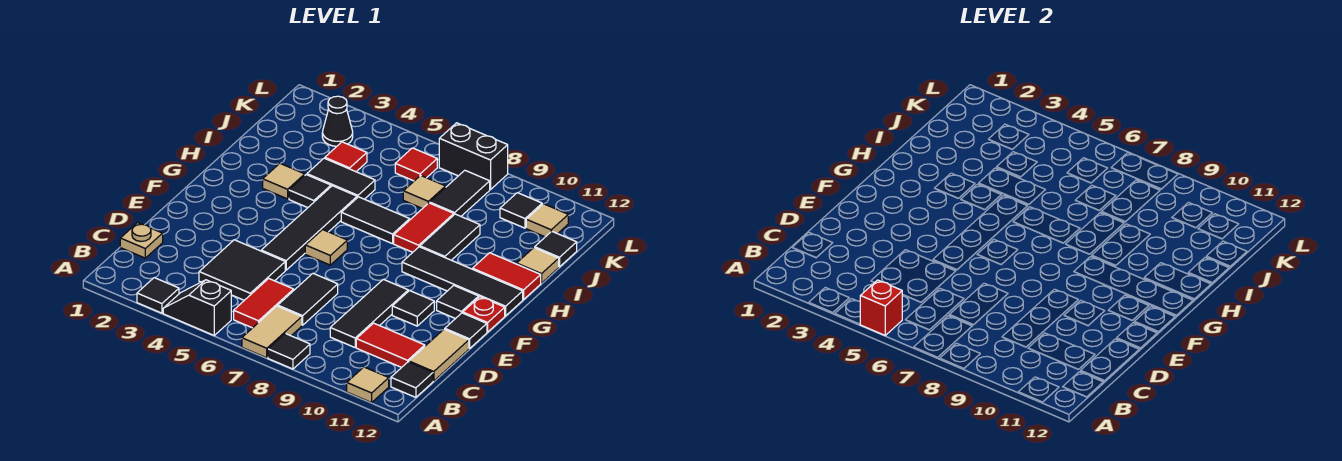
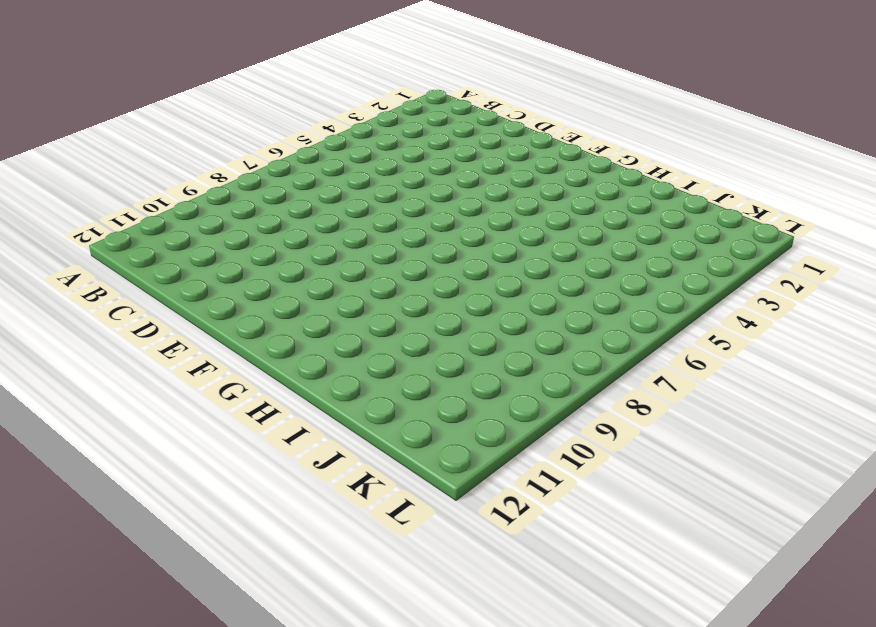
none -> black tile A3 level 1
none -> black slope A4:A5 level 1 top 5
none -> tan tile A7:B7 level 1
none -> black tile A8 level 1

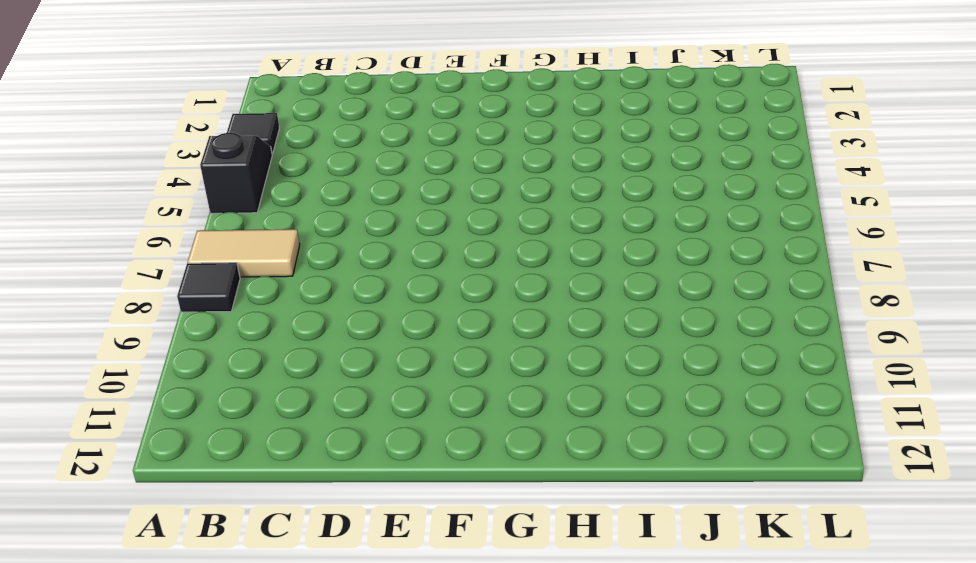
none -> tan tile A11 level 1
none -> red tile B6:C6 level 1
none -> black tile B12 level 1
none -> tan plate C1 level 1

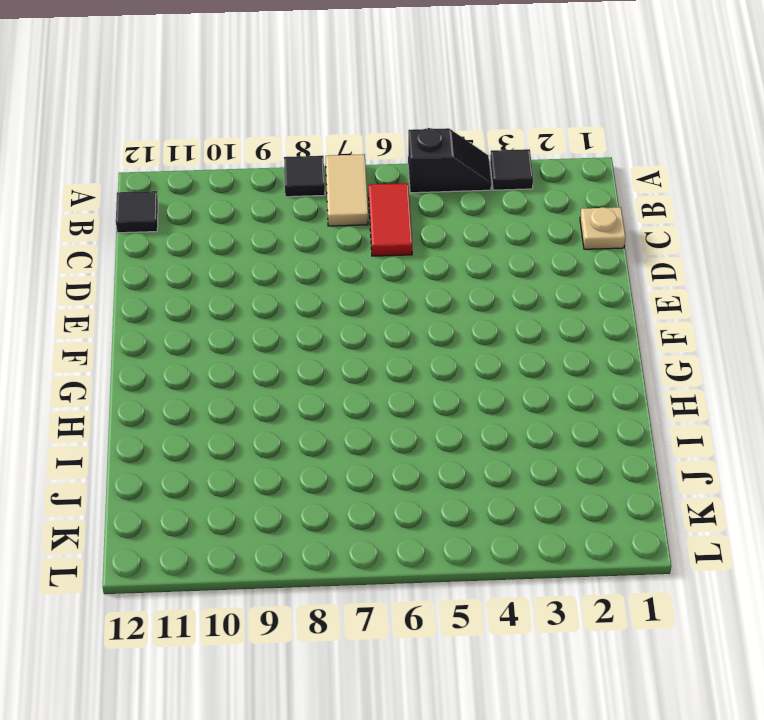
none -> tan tile A11 level 1
none -> black tile C4:D5 level 1
none -> black tile C7:D7 level 1
none -> black tile C9:E9 level 1

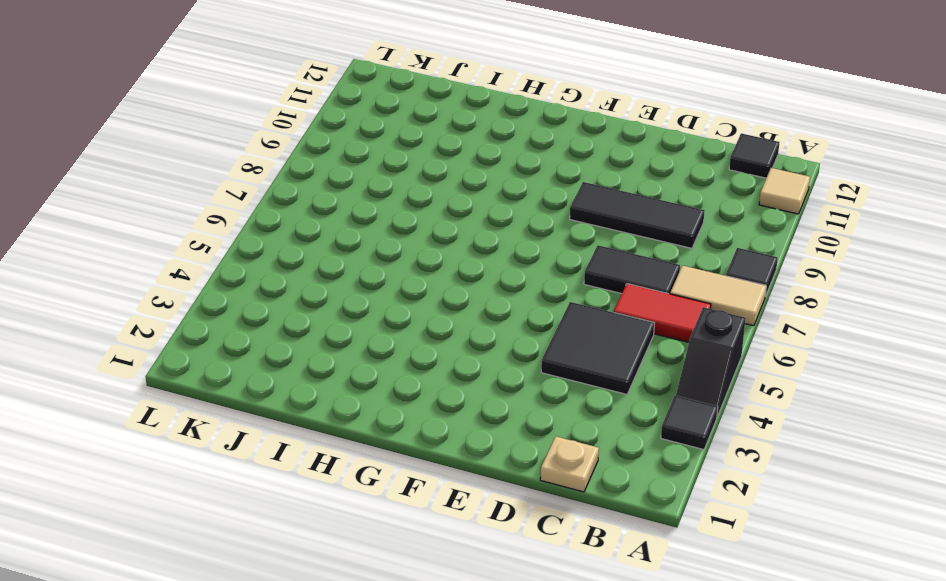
none -> red tile C10:C11 level 1
none -> tan tile C12:D12 level 1
none -> black tile E5:H5 level 1
none -> black tile E10 level 1

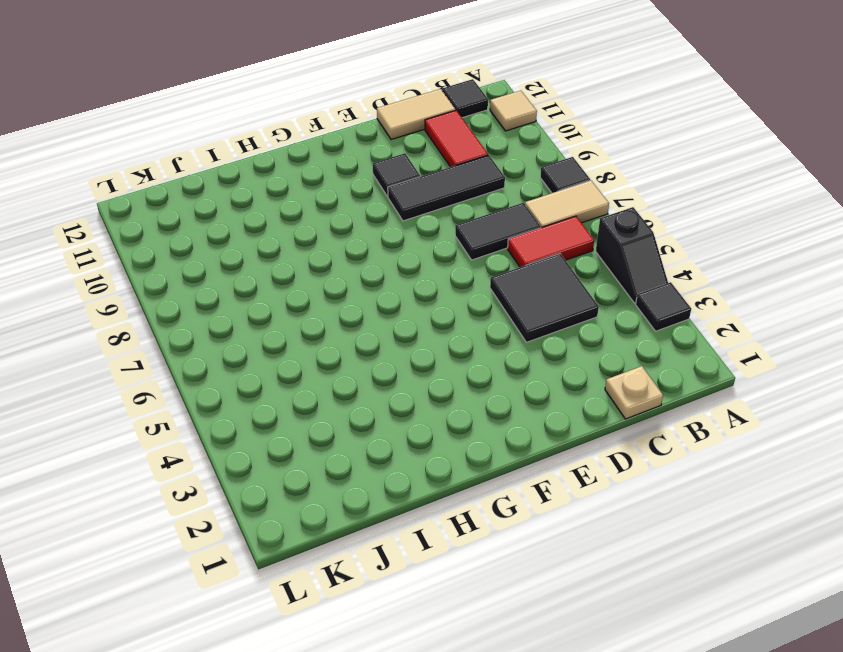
none -> black tile E5:H5 level 1
none -> black tile E12 level 1
none -> tan tile F6 level 1
none -> black tile F11 level 1

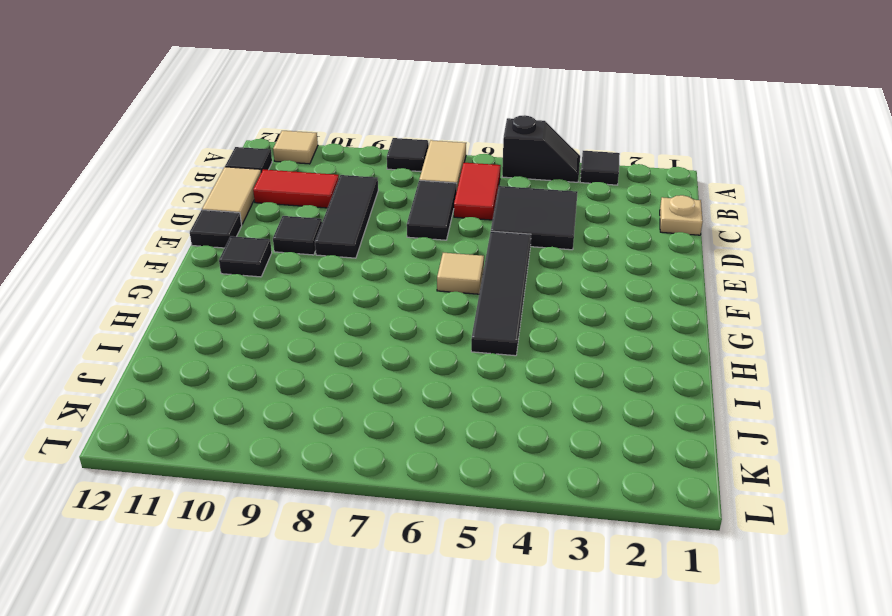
none -> red plate F12 level 1
none -> black tile G9:G12 level 1
none -> tan tile H3 level 1
none -> black tile H4 level 1

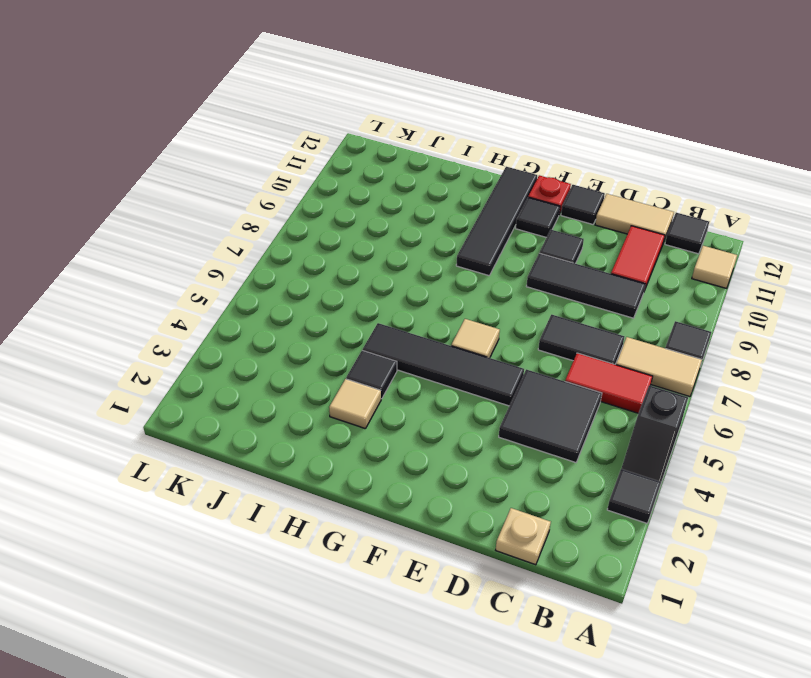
none -> black tile H6:H7 level 1
none -> red tile H8:I8 level 1
none -> black tile H9:I9 level 1
none -> red tile H11:H12 level 1

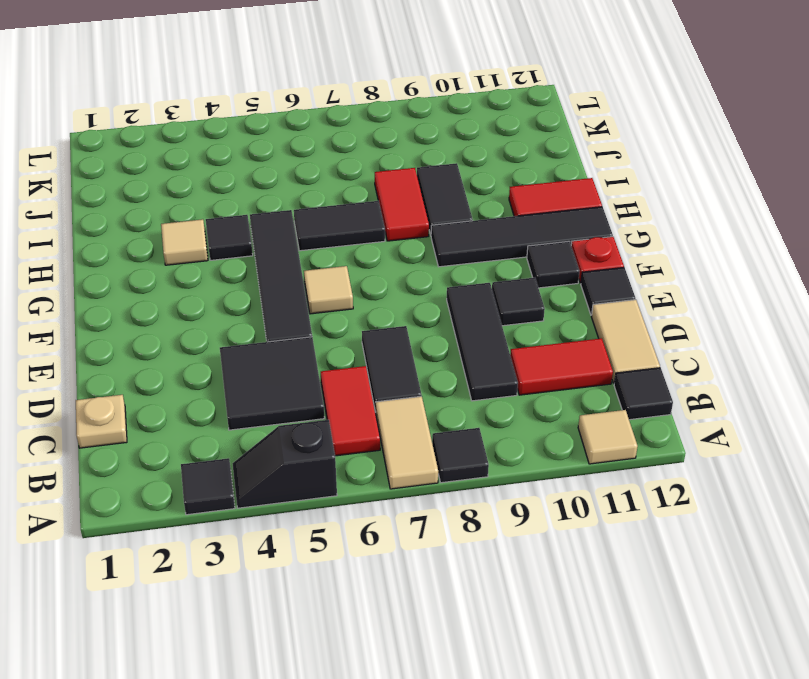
none -> black tile I4:I5 level 1
none -> tan tile I12 level 1
none -> red tile J4 level 1
none -> tan tile J7 level 1

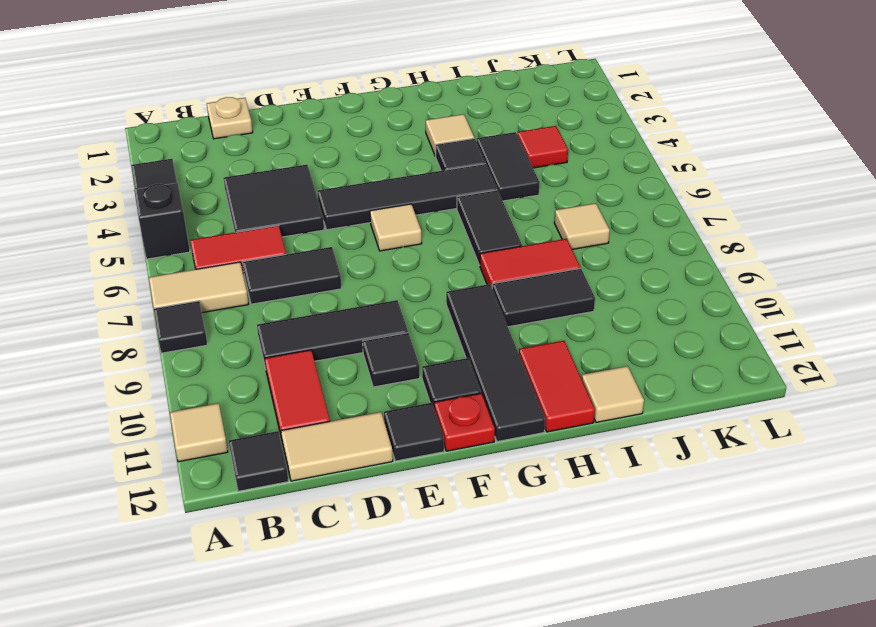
none -> black tile J8:K8 level 1
none -> black tile J12 level 1
none -> black cone K3 level 1
none -> red tile K6 level 1

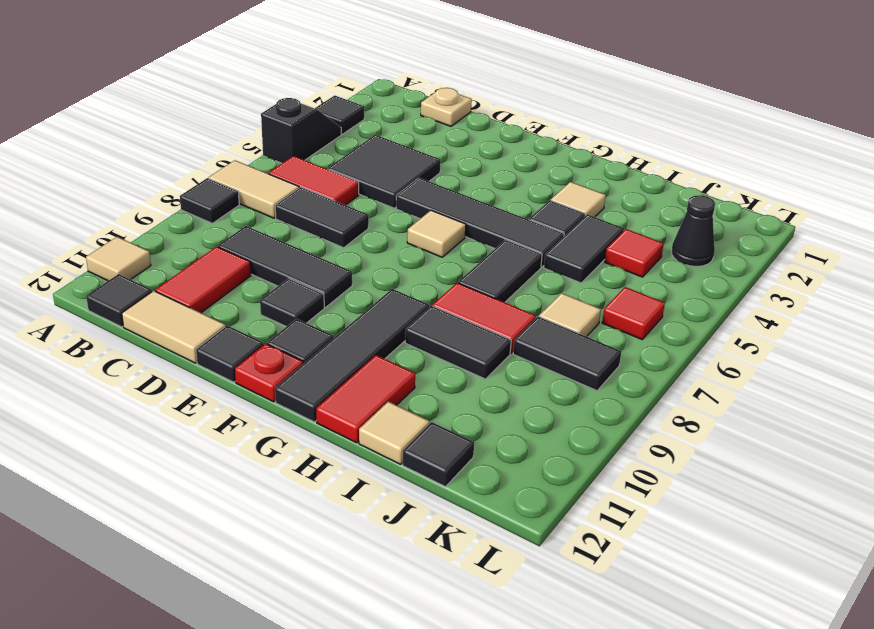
none -> black tile K10 level 1
none -> tan tile K11 level 1
none -> black brick L7:L8 level 1
none -> red brick A5 level 2

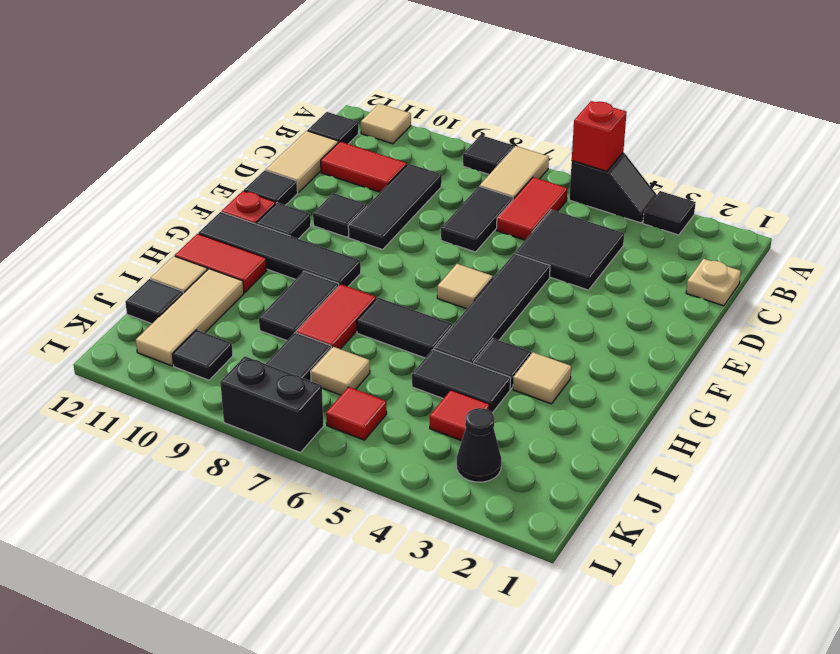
tan tile I11:K11 level 1 -> tan tile K11 level 1

